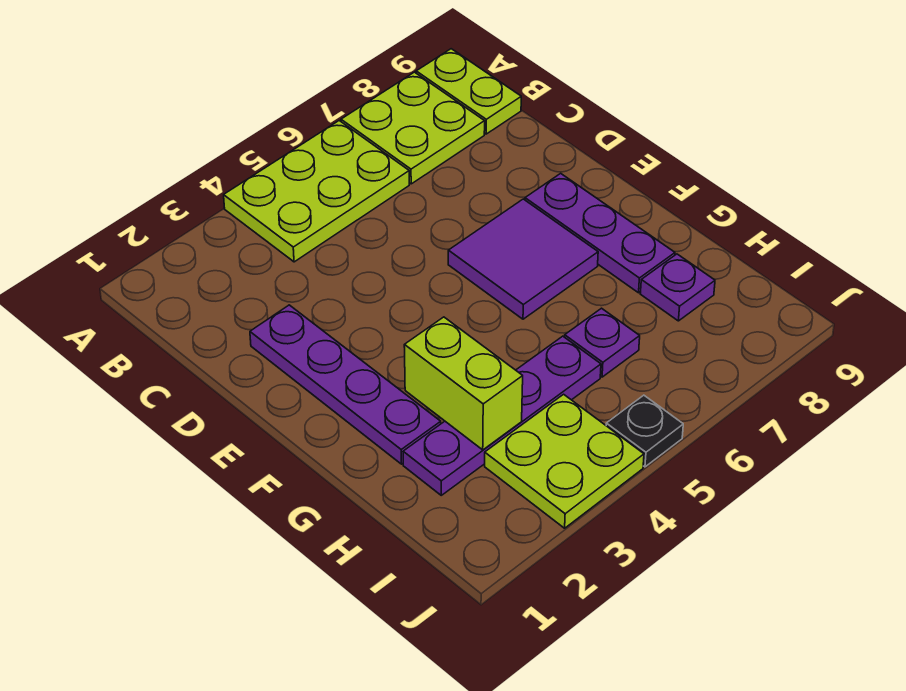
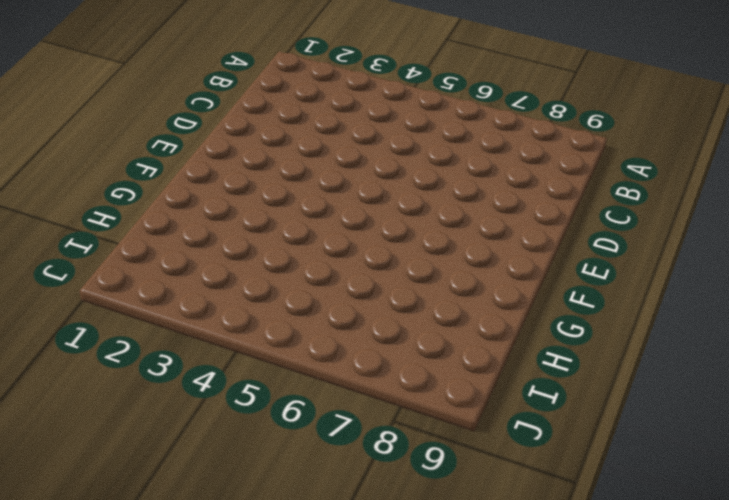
none -> lime plate A4:B6 level 1
none -> lime plate A7:B8 level 1
none -> lime plate A9:B9 level 1

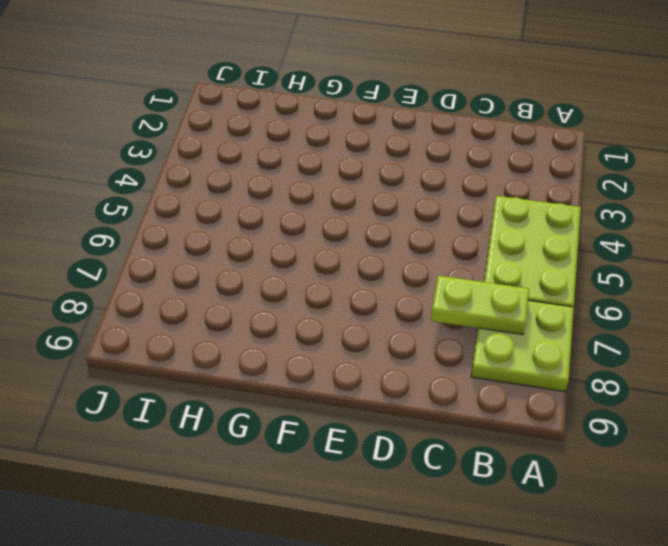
lime plate B7:C7 level 2 -> lime plate A9:B9 level 1
none -> purple plate D2:G2 level 1
none -> purple tile E6:F7 level 1
none -> purple plate E8:G8 level 1

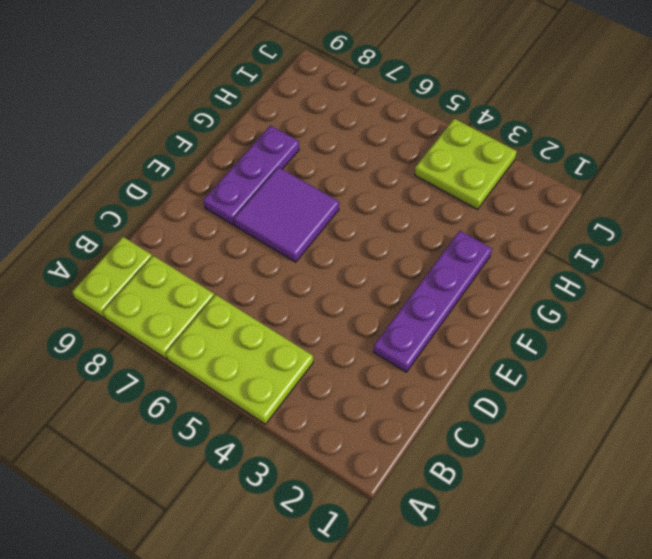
none -> purple plate H2:H5 level 1
none -> purple plate H6 level 1
none -> purple plate H8 level 1

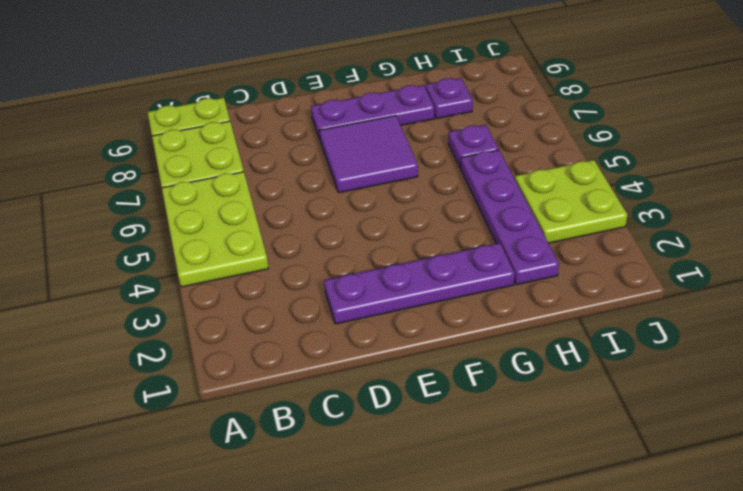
none -> black plate J5 level 1
none -> lime brick G3:H3 level 2

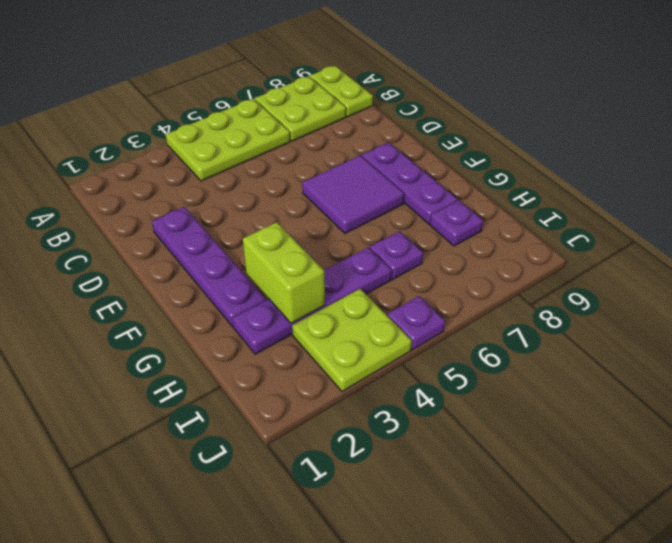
purple plate J5 level 1 -> black plate J5 level 1

